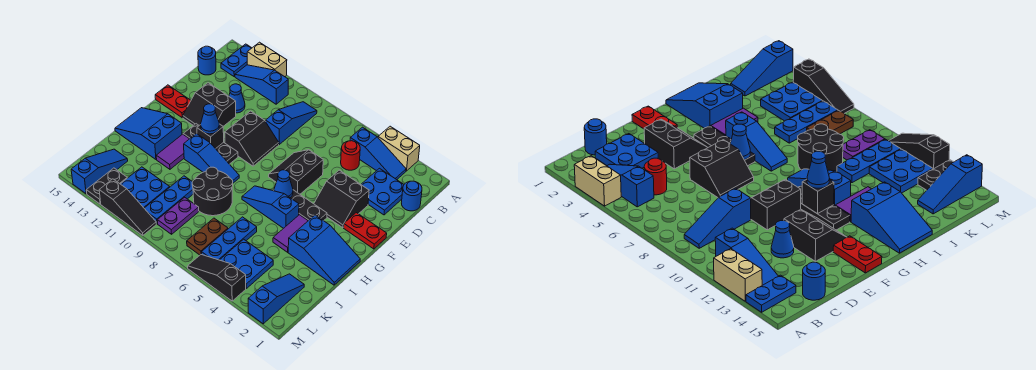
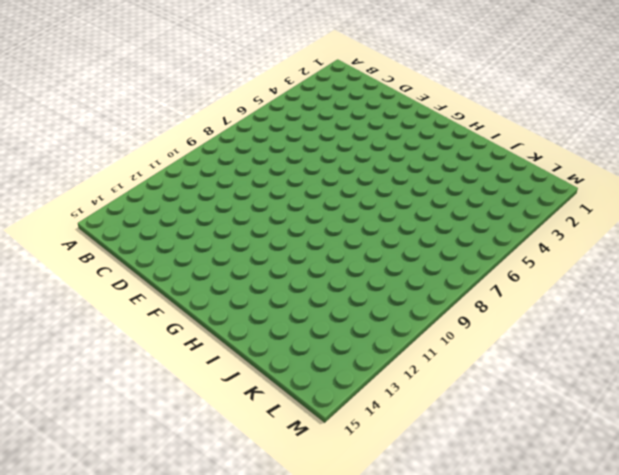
none -> tan brick A3:A4 level 1
none -> tan brick A12:A13 level 1
none -> blue plate A14:B14 level 1
none -> blue slope B3:B5 level 1 top 5

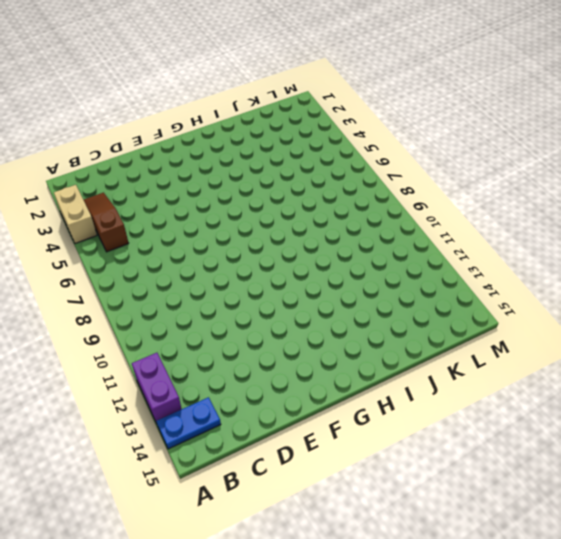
purple brick A12:A13 level 1 -> tan brick A12:A13 level 1
brown slope B3:B5 level 1 top 5 -> blue slope B3:B5 level 1 top 5
none -> blue slope B9:D9 level 1 top D
none -> blue slope B11:B13 level 1 top 11
none -> blue round brick C1 level 1
none -> blue plate C2:D3 level 1

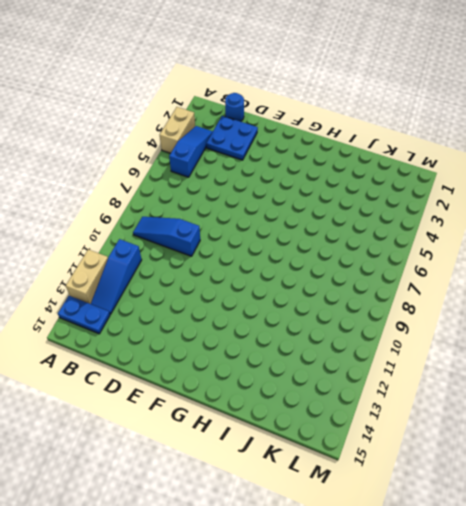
none -> red round brick C5 level 1
none -> blue round brick C15 level 1
none -> blue cone D12 level 1
none -> black slope E3:F4 level 1 top E

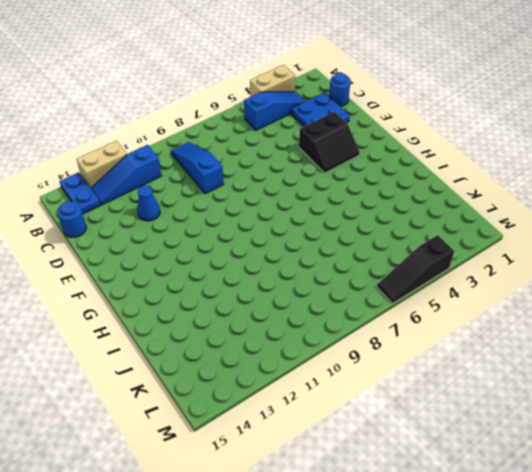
none -> red round brick C5 level 1
none -> black slope E6:F7 level 1 top 6
none -> black slope E9:F10 level 1 top 10
none -> black slope E12:F13 level 1 top E

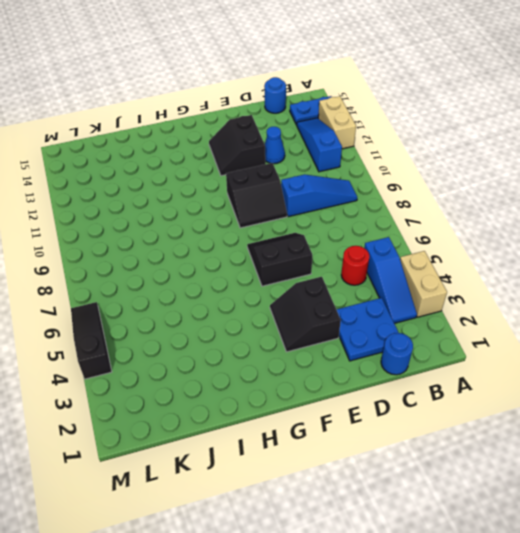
none -> red plate F1:F2 level 1
none -> red plate F14:F15 level 1
none -> black plate G4:G6 level 1
none -> black plate G10:G12 level 1

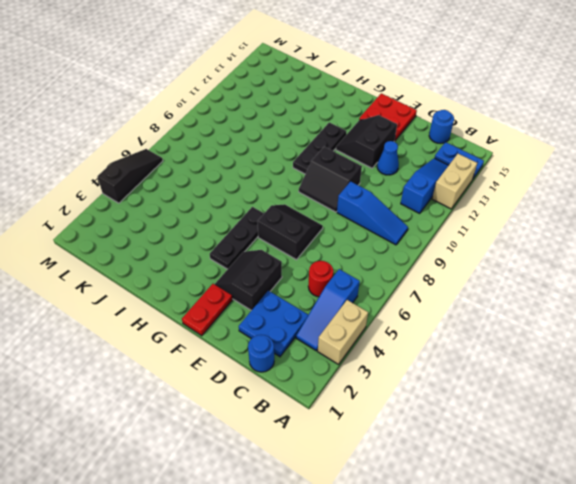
red plate E14:F15 level 1 -> red plate F14:F15 level 1
none -> blue slope H1:I3 level 1 top 3
none -> purple tile H4:I4 level 1
none -> blue slope H5:H7 level 1 top 5
none -> blue slope H9:H11 level 1 top 11

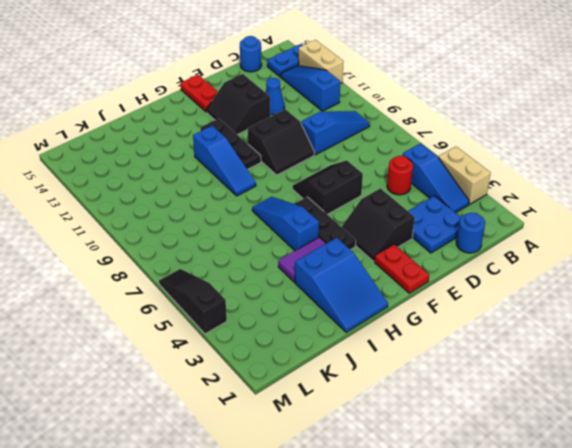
none -> purple tile H12:I12 level 1
none -> blue slope H13:I15 level 1 top 13
none -> black round brick I8:J9 level 1
none -> blue plate J6:L6 level 1

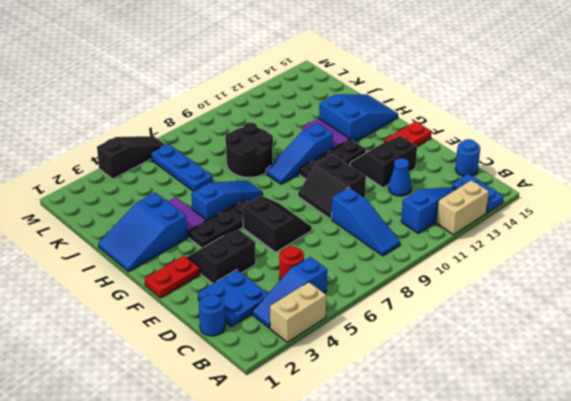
none -> blue plate J10:L10 level 1
none -> blue slope K2:M2 level 1 top M
none -> blue plate K4:L5 level 1
none -> brown plate K7:L7 level 1

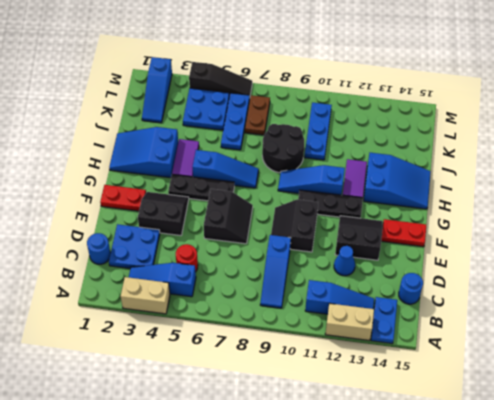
none -> purple plate K9:L9 level 1
none -> blue plate K11:L12 level 1
none -> blue slope K14:M14 level 1 top M
none -> black plate L13:M13 level 1

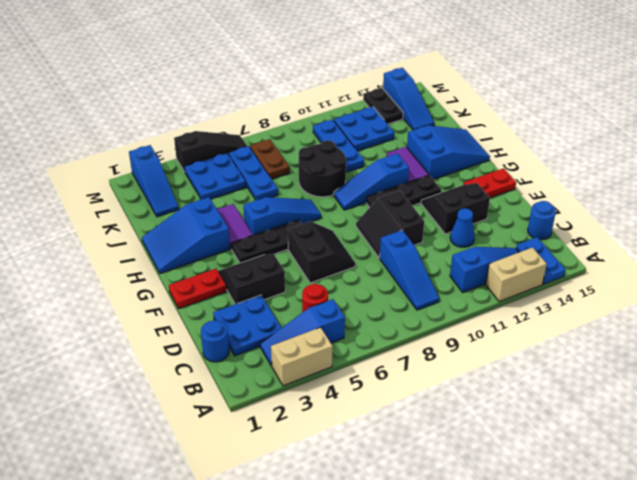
none -> purple plate K9:L9 level 1
none -> black slope M10:M12 level 1 top 12
none -> blue cone G6 level 2
none -> black brick G11 level 2

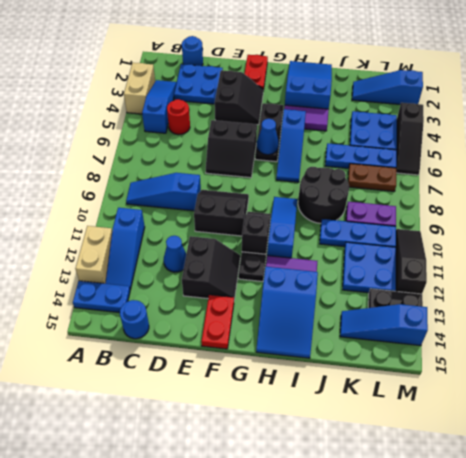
none -> blue cone G11 level 3

